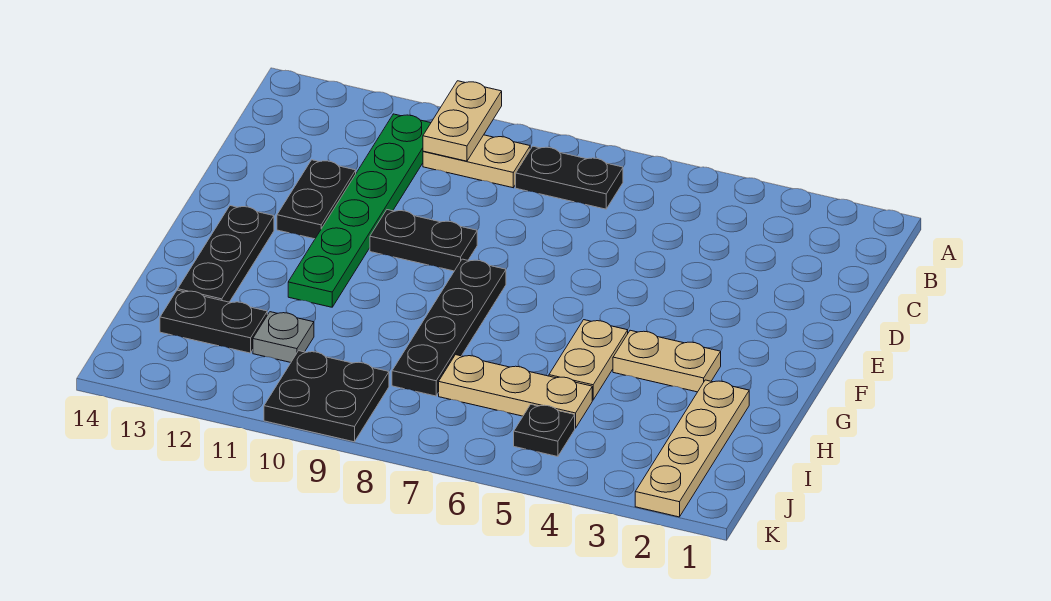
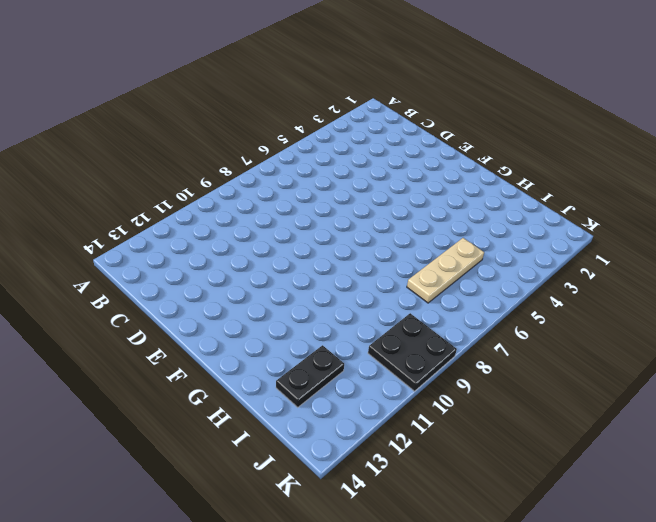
none -> black plate B7:B8 level 1
none -> tan plate B9:B10 level 1
none -> green plate B11:G11 level 1

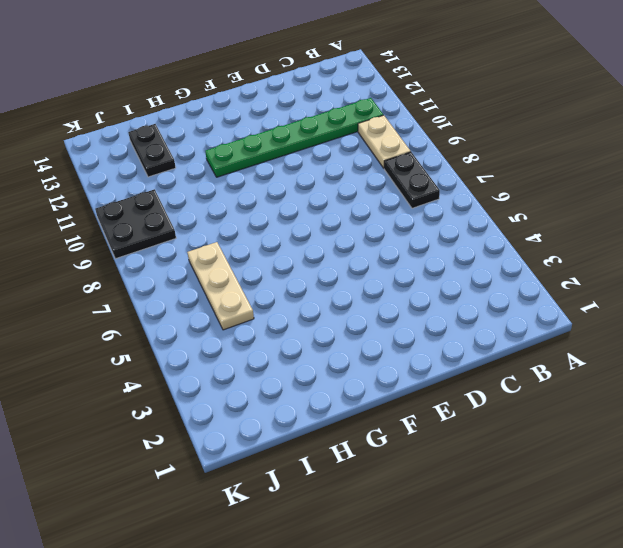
none -> black plate D12:E12 level 1
none -> black plate E9:E10 level 1
none -> black plate F8:I8 level 1

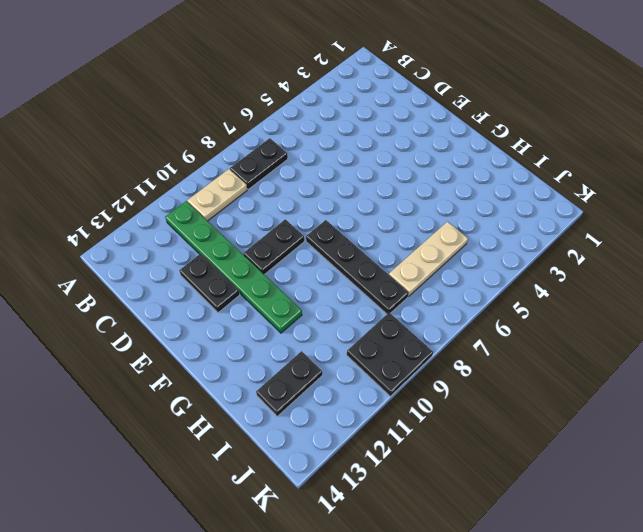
none -> black plate F13:H13 level 1
none -> tan plate G3:G4 level 1
none -> tan plate G5:H5 level 1

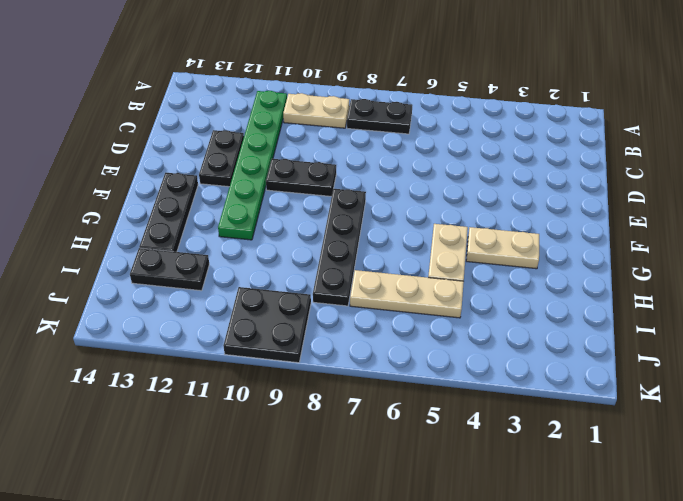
none -> tan plate H2:K2 level 1
none -> grey plate I11 level 1
none -> black plate J5 level 1

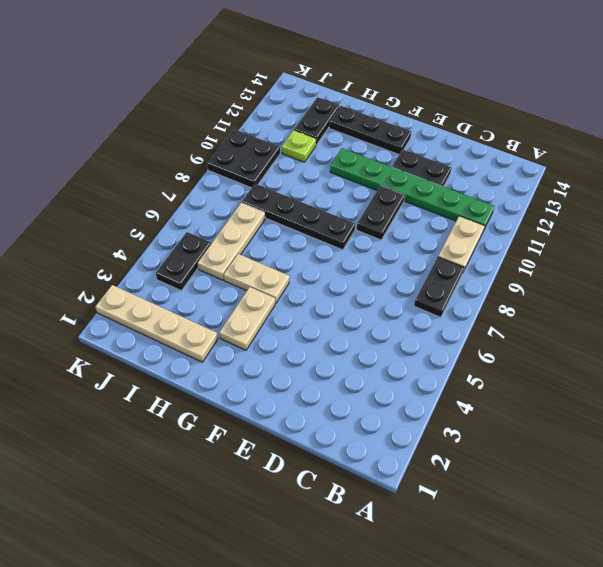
lime plate I11 level 1 -> grey plate I11 level 1
black plate J4:J5 level 1 -> black plate J5 level 1
none -> tan plate A10:B10 level 2

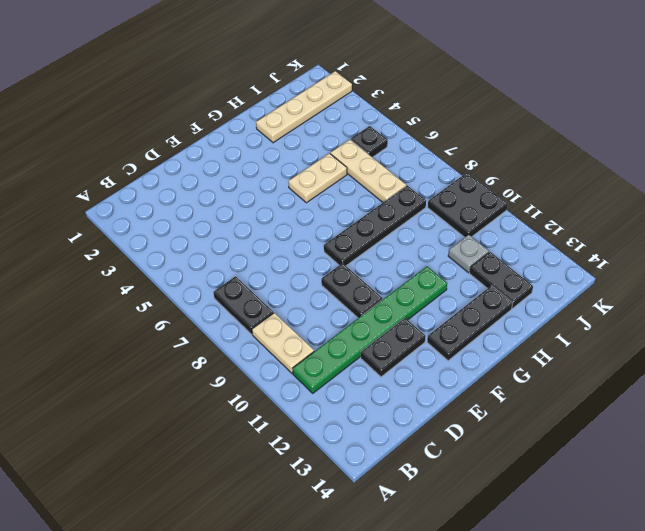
none -> tan plate G3:G4 level 1
none -> tan plate A10:B10 level 2

